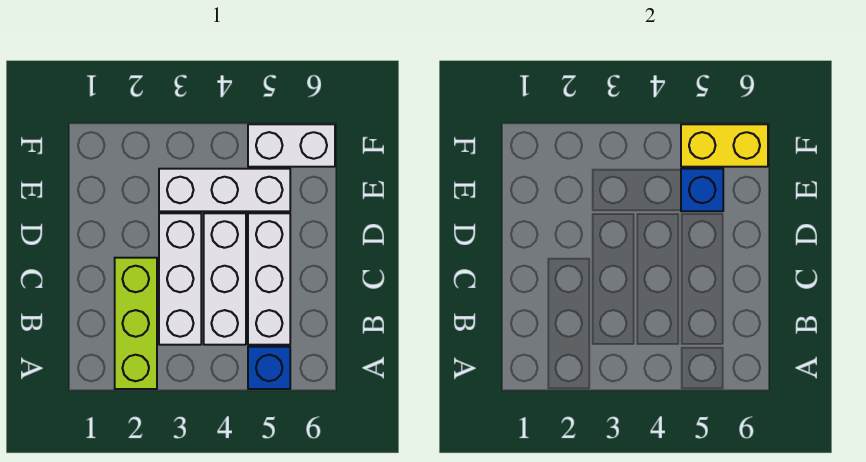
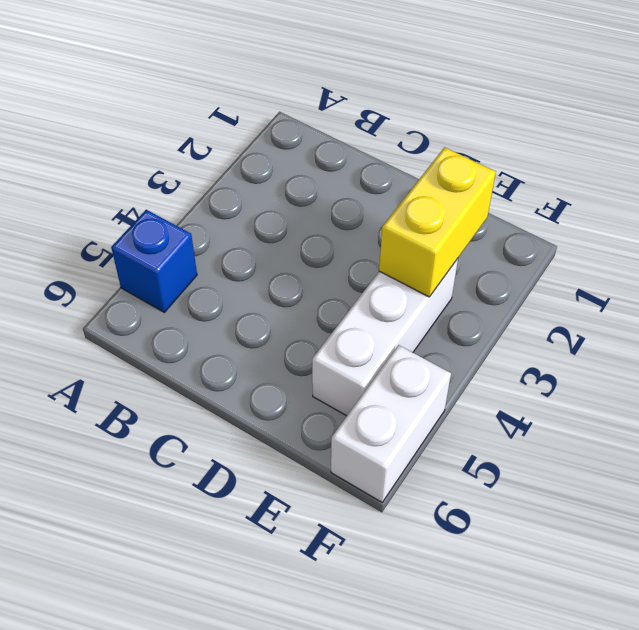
yellow brick E2:E3 level 2 -> yellow brick F5:F6 level 2
none -> lime brick A2:C2 level 1
none -> white brick B3:D3 level 1

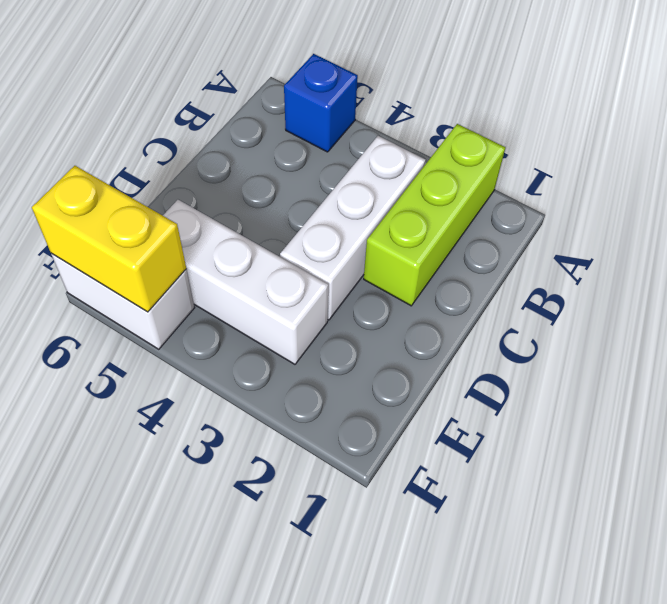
none -> white brick B4:D4 level 1
none -> white brick B5:D5 level 1

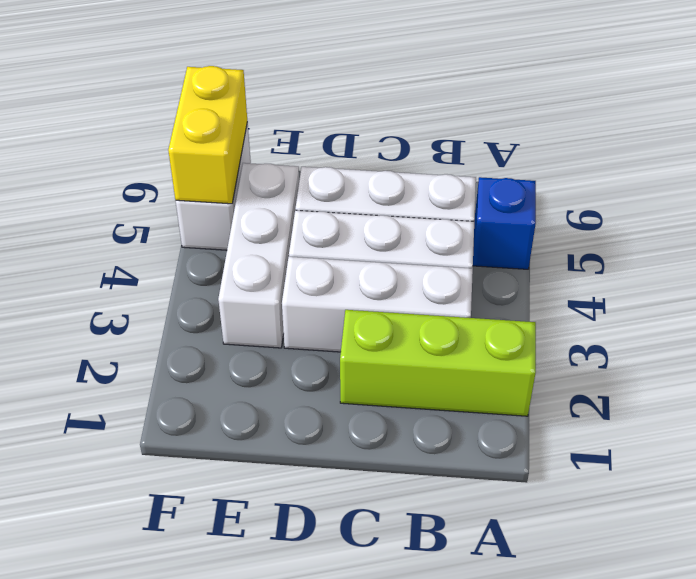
none -> blue brick E5 level 2

